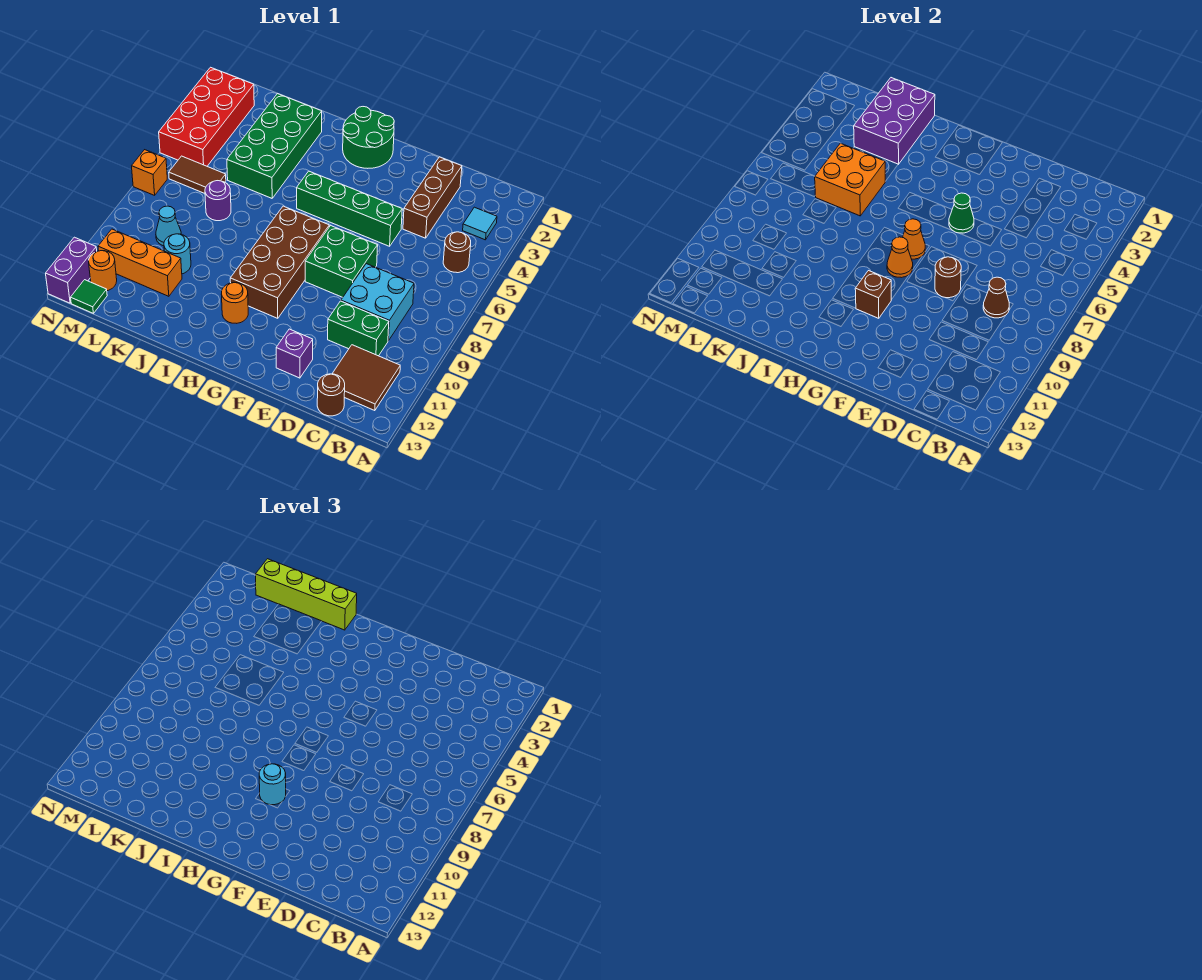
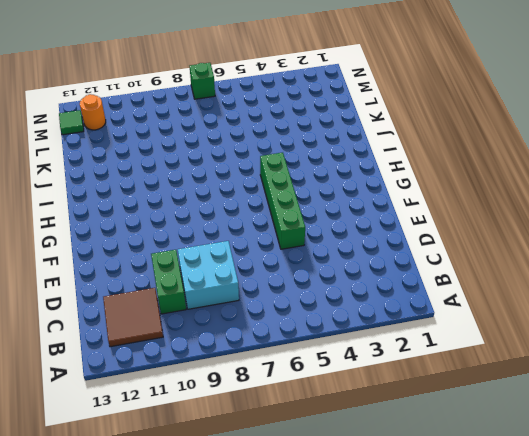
green brick N7 level 1 -> orange brick N7 level 1
none -> cyan tile B3 level 1
none -> brown round brick B5 level 1
none -> brown round brick C13 level 1
none -> brown brick D2:D4 level 1

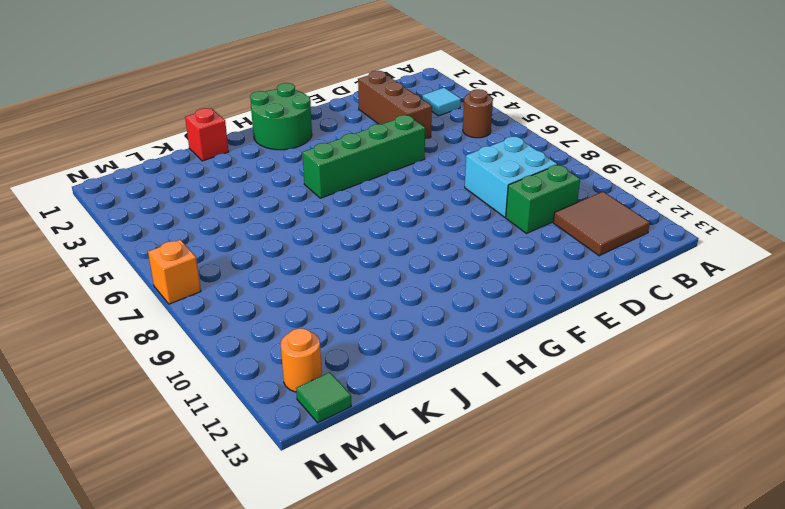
red brick J1 level 1 -> none
none -> brown round brick C13 level 1
none -> green brick E7:F8 level 1
none -> purple brick E12 level 1
none -> brown brick G7:H10 level 1

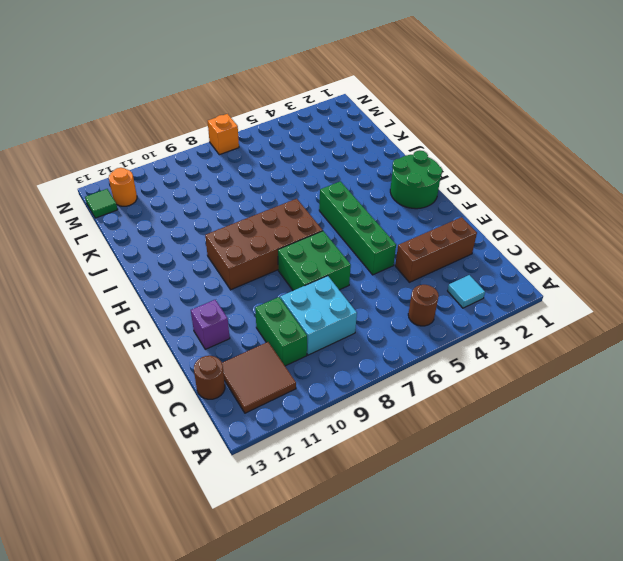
none -> orange round brick H11 level 1
none -> green brick J2:K5 level 1
none -> purple round brick K7 level 1
none -> cyan round brick K10 level 1

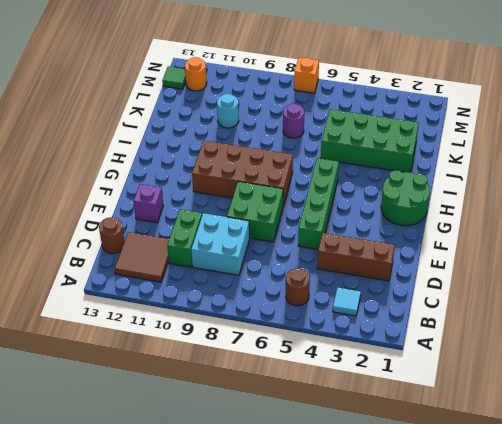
none -> orange round brick H11 level 1
none -> orange brick K11:M11 level 1
none -> brown tile L6:M6 level 1
none -> cyan cone L9 level 1

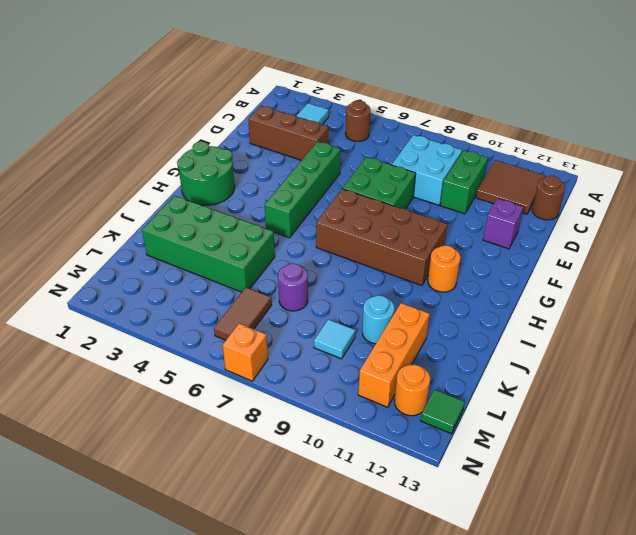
cyan tile L9 level 1 -> cyan cone L9 level 1
none -> red brick M2:N5 level 1
none -> purple brick N12:N13 level 1
none -> brown cone C8 level 2
none -> brown round brick E8 level 2

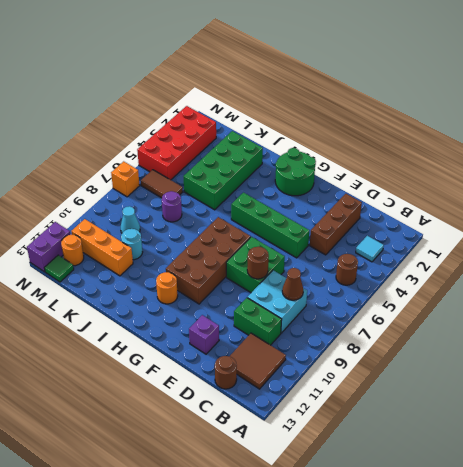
none -> green cone F5 level 2
none -> orange cone G7 level 2
none -> orange cone G8 level 2
none -> brown brick G10 level 2

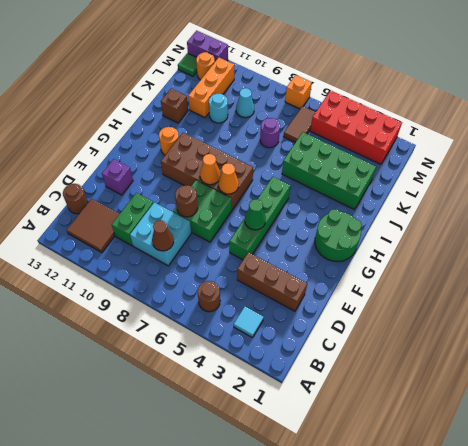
brown brick J12 level 1 -> brown brick G10 level 2
none -> purple brick J1:K3 level 2
none -> orange brick J5:K6 level 2
none -> cyan round brick G10 level 3
none -> lime brick I1:L1 level 3

